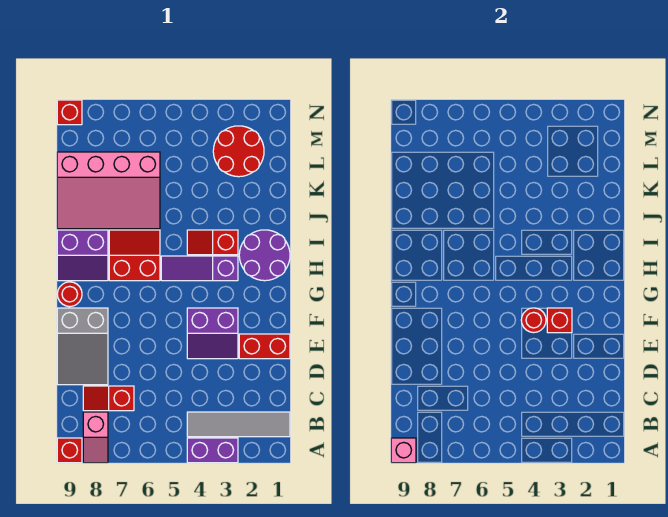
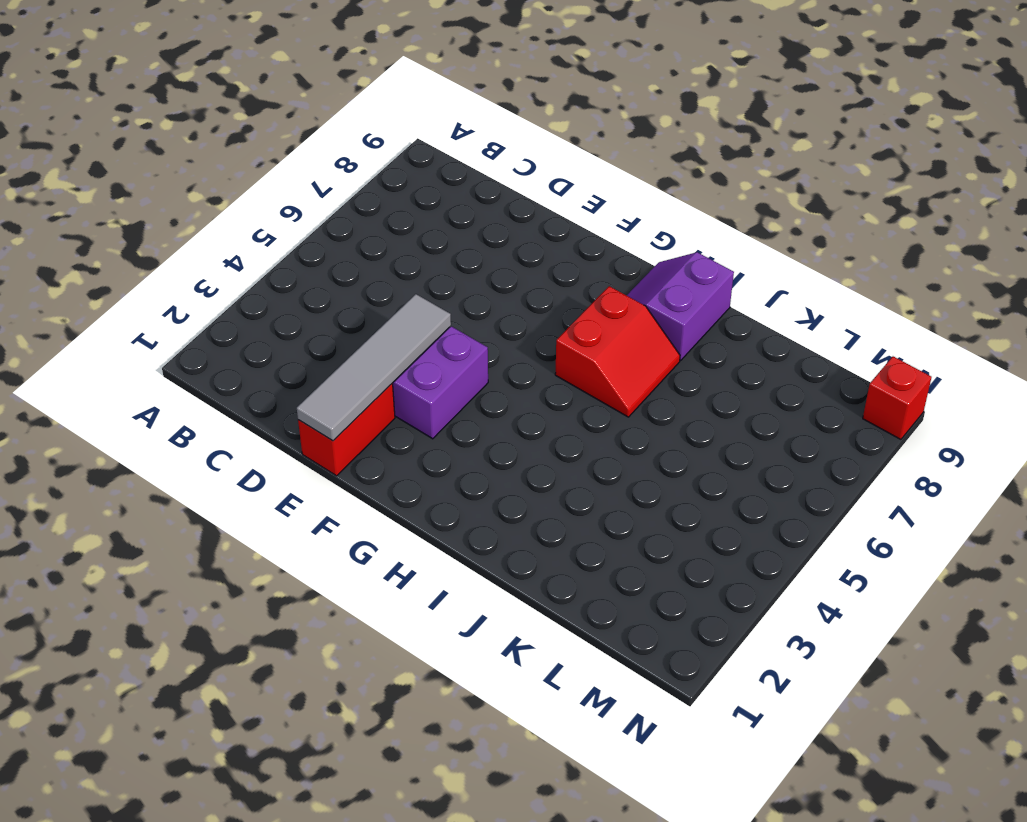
grey tile E1:E4 level 2 -> grey tile B1:B4 level 1
none -> purple brick A3:A4 level 1
none -> pink slope A8:B8 level 1 top B
none -> red brick A9 level 1

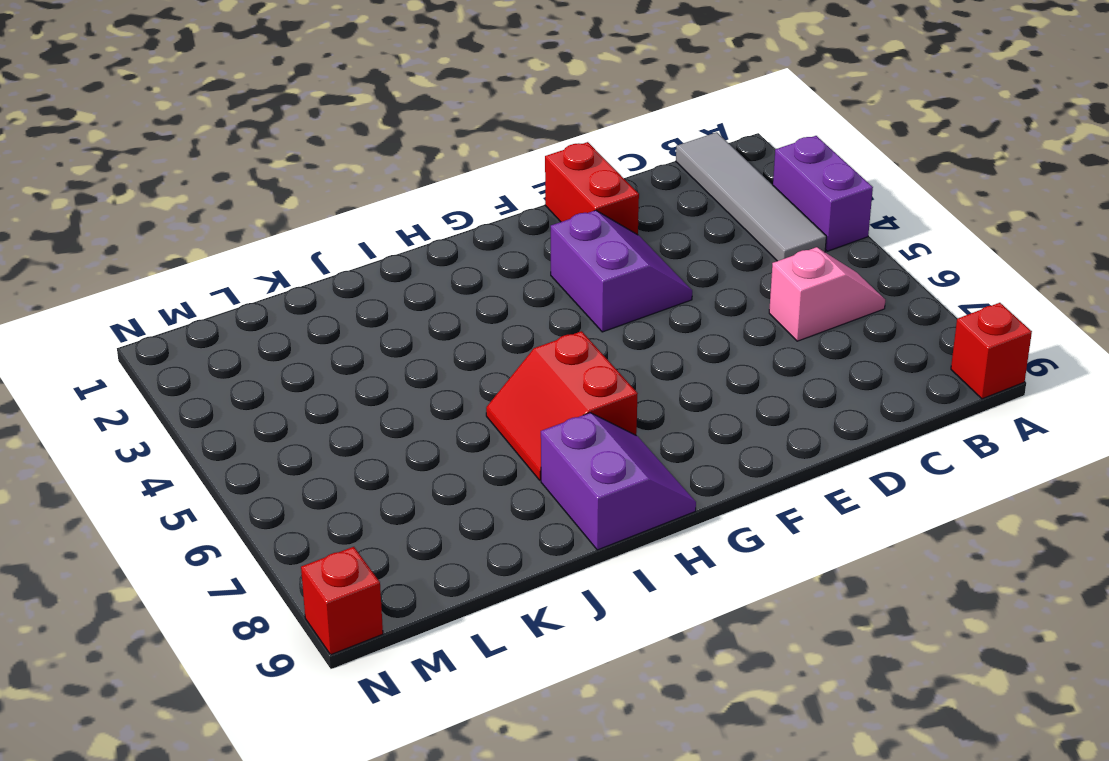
pink slope B6:C6 level 1 top C -> pink slope A8:B8 level 1 top B
none -> red slope C7:C8 level 1 top 7
none -> grey slope D8:F9 level 1 top F
none -> red round brick G9 level 1

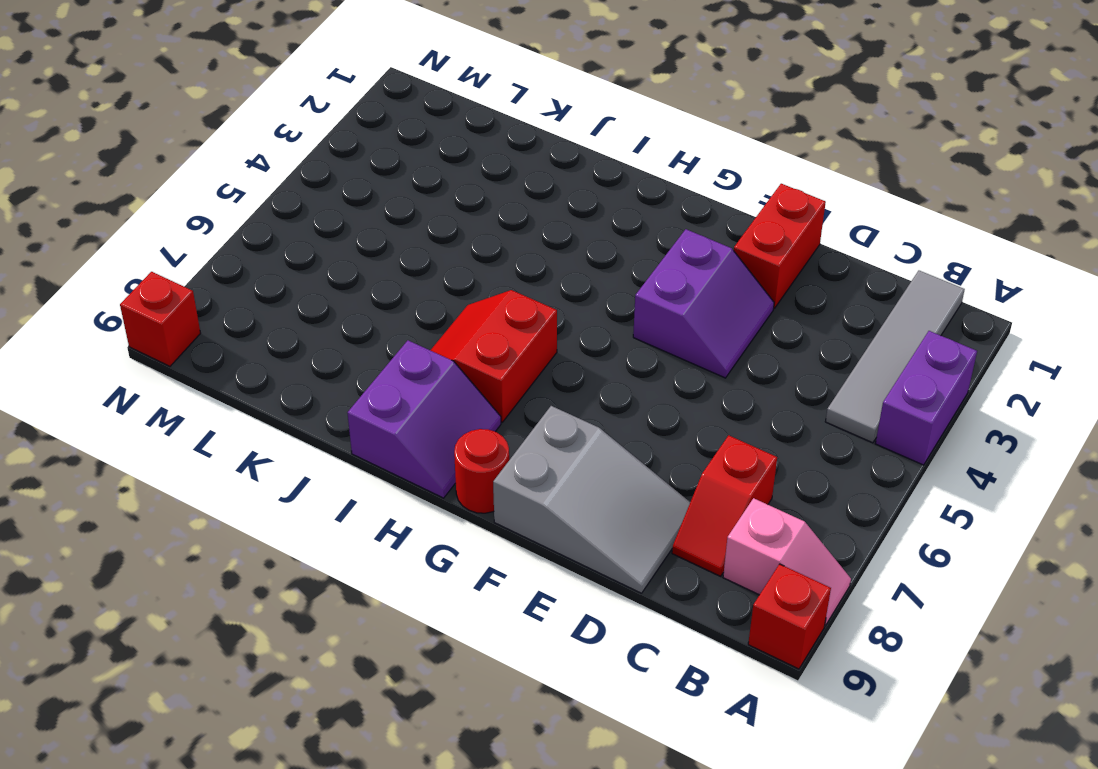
none -> purple round brick H1:I2 level 1
none -> purple slope H3:H5 level 1 top 3
none -> red slope I3:I4 level 1 top 3

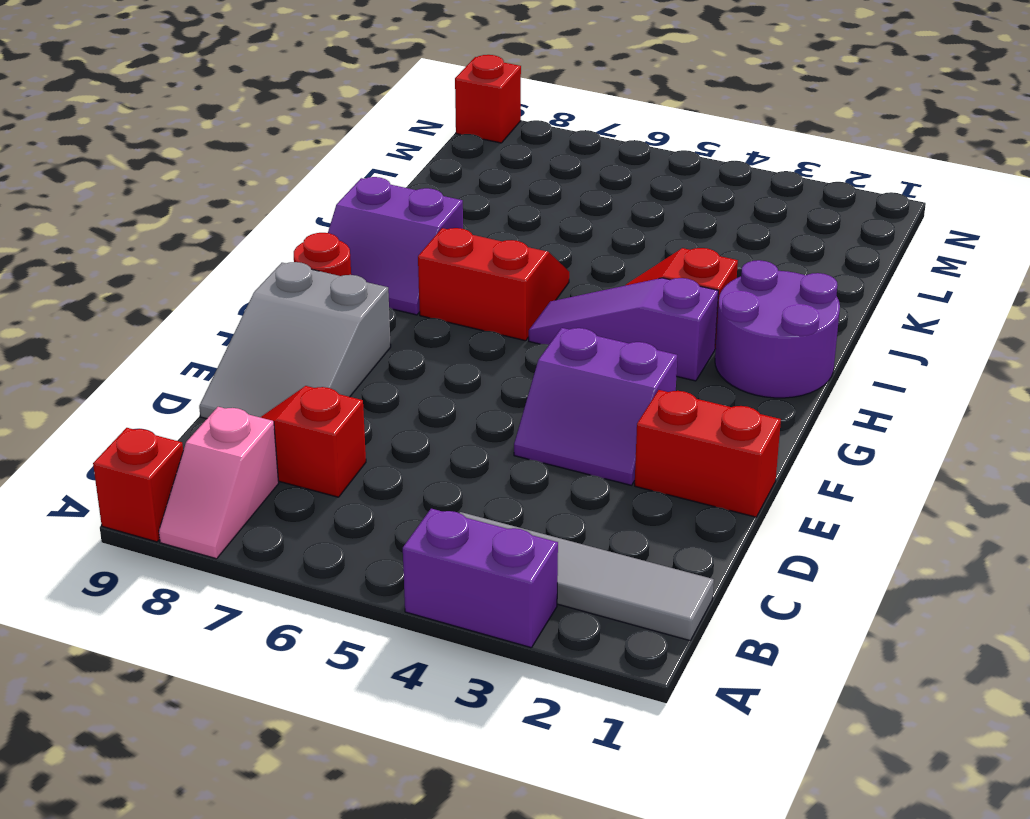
none -> pink slope J6:L9 level 1 top L
none -> red round brick L2:M3 level 1
none -> pink brick A9 level 2

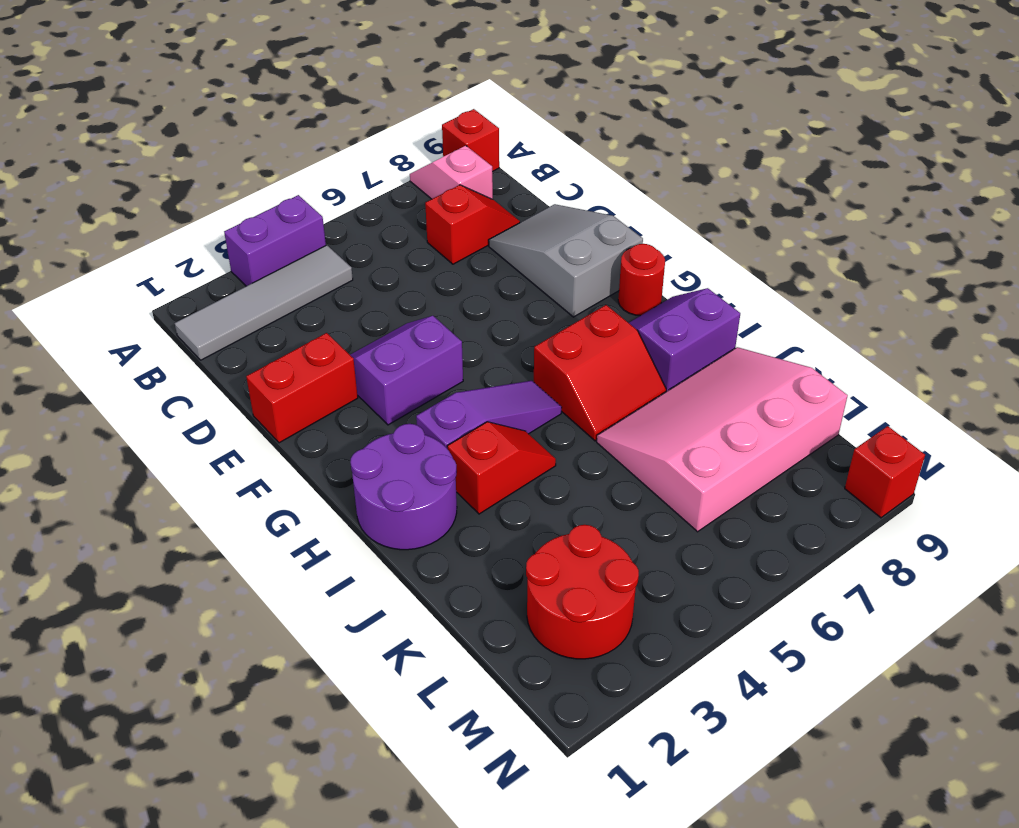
none -> pink brick A9 level 2
none -> red brick F3 level 2
none -> red round brick F4 level 2

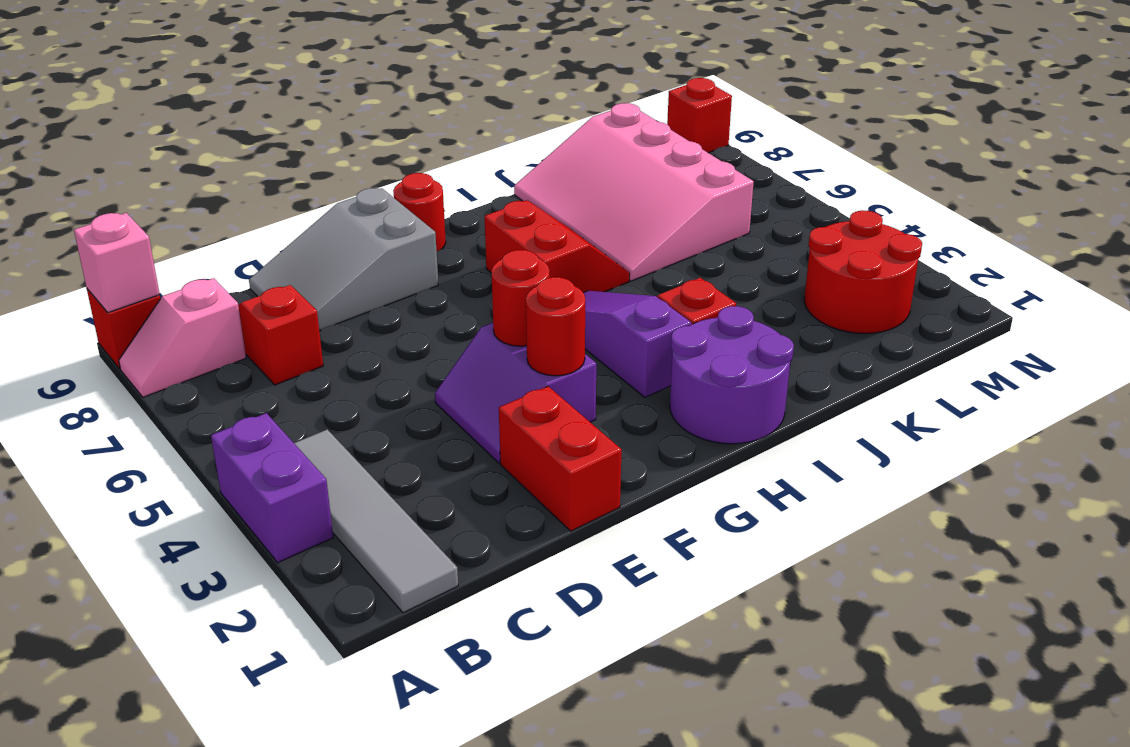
red round brick F3 level 2 -> red brick F3 level 2
none -> purple slope H8:I9 level 1 top I

